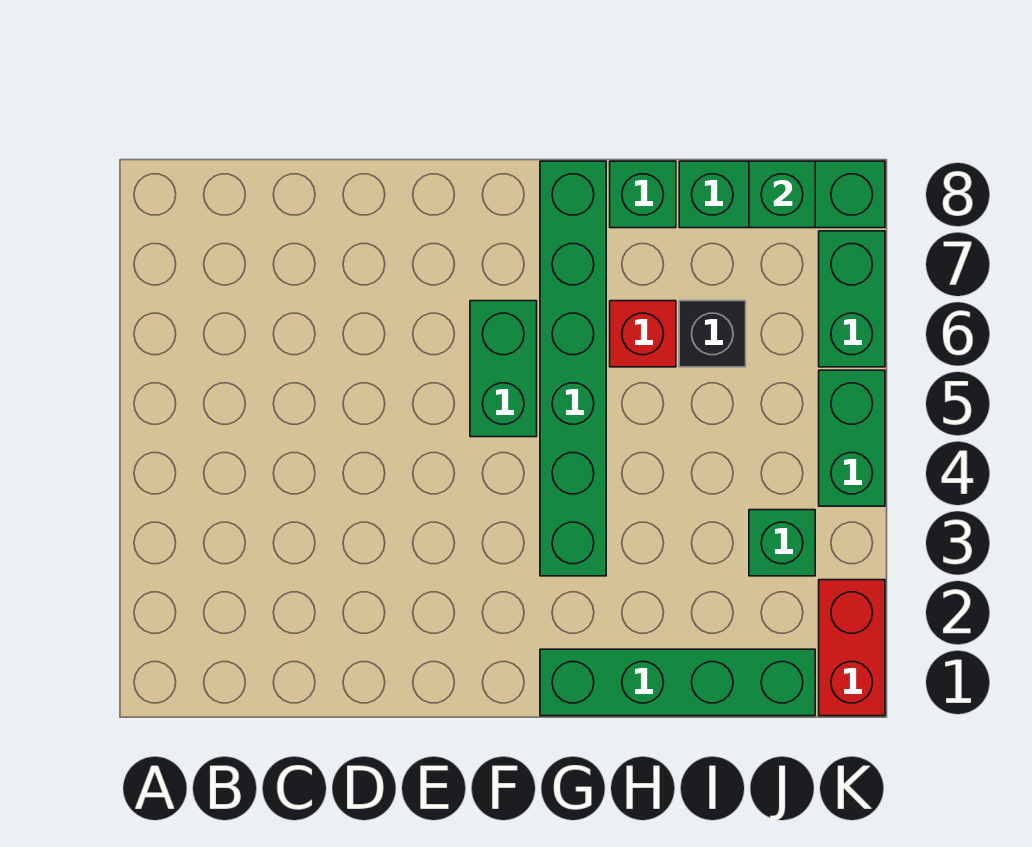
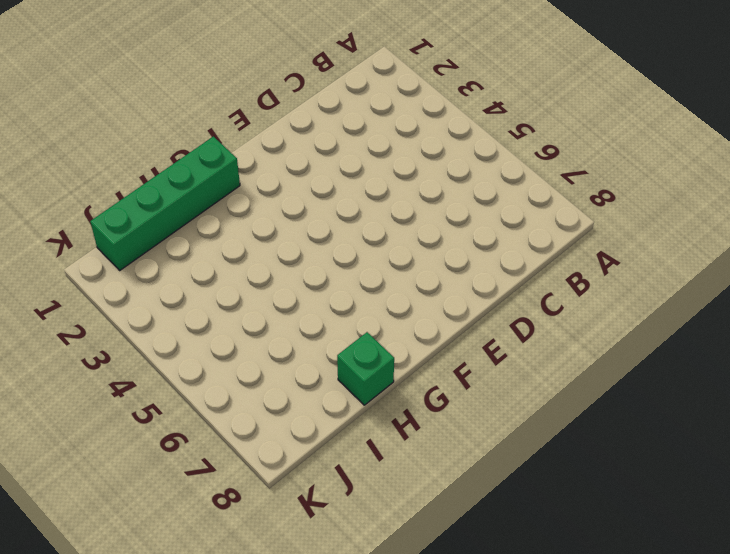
none -> green brick F5:F6 level 1
none -> green brick G3:G8 level 1
none -> red brick H6 level 1

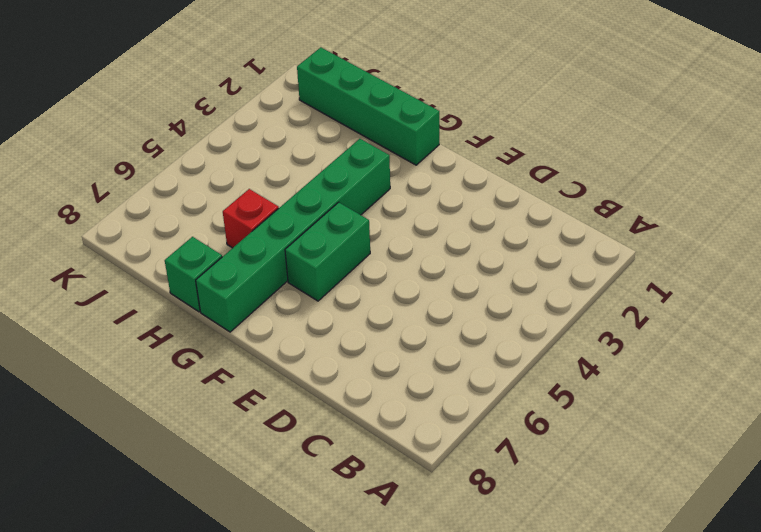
none -> black brick I6 level 1
none -> green brick I8:K8 level 1
none -> green brick J3 level 1

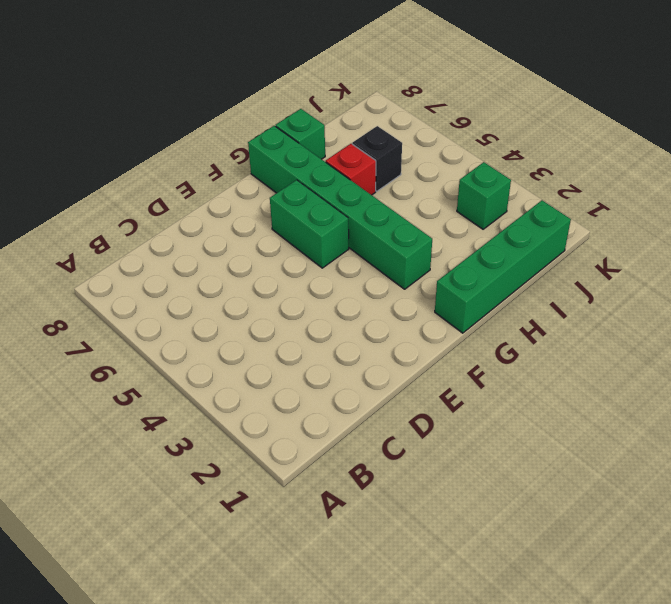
none -> green brick I8:K8 level 1
none -> red brick K1:K2 level 1
none -> green brick K4:K5 level 1

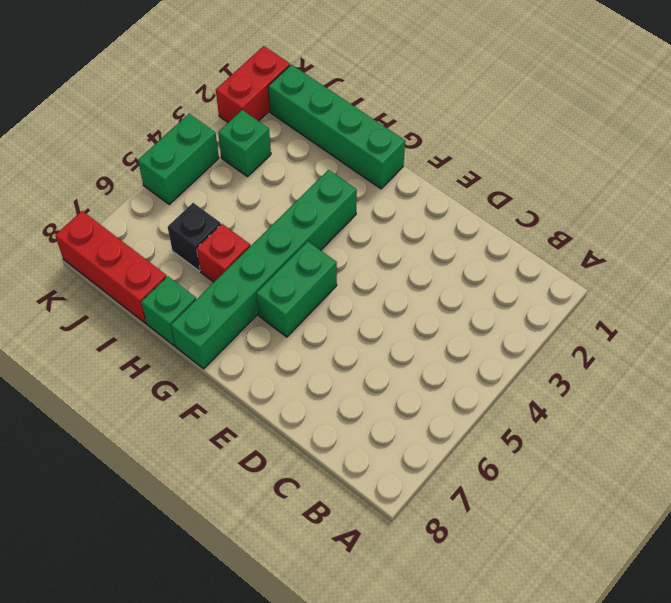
red brick I8:K8 level 1 -> green brick I8:K8 level 1
none -> green brick K6:K7 level 1
none -> green brick J8 level 2

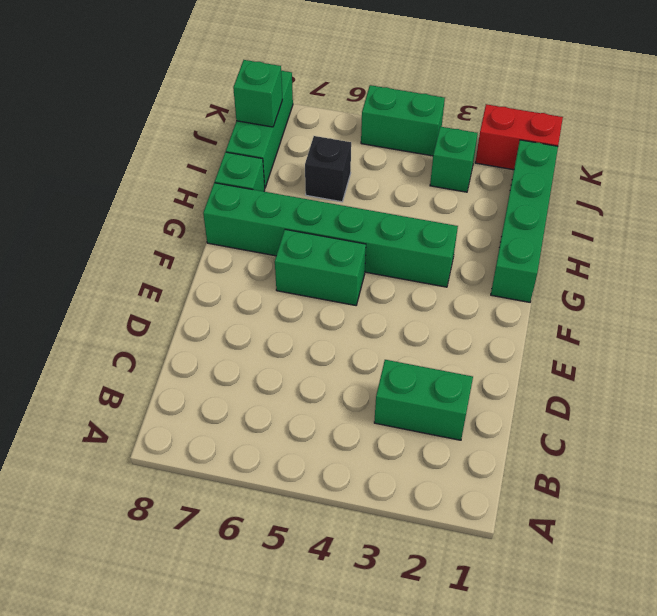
green brick C2:C3 level 1 -> green brick K6:K7 level 1
none -> red brick H6 level 1

